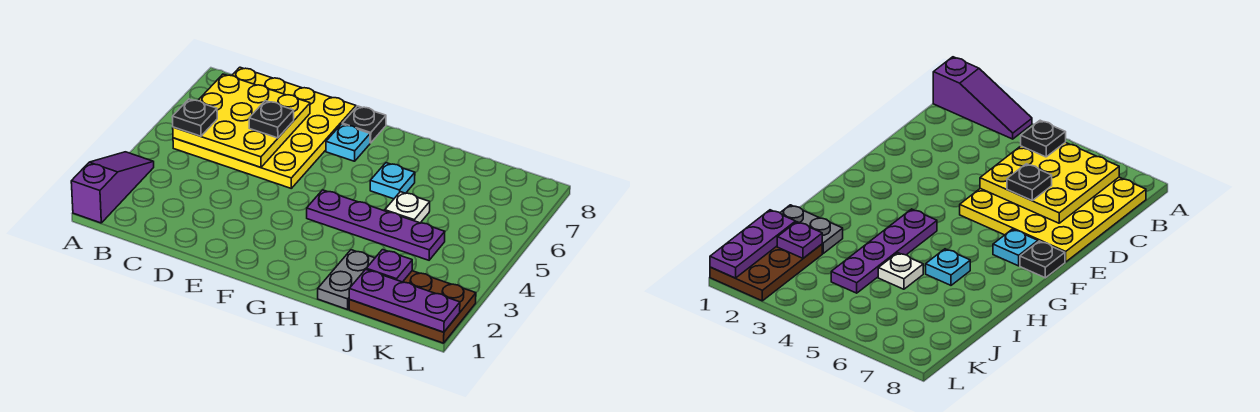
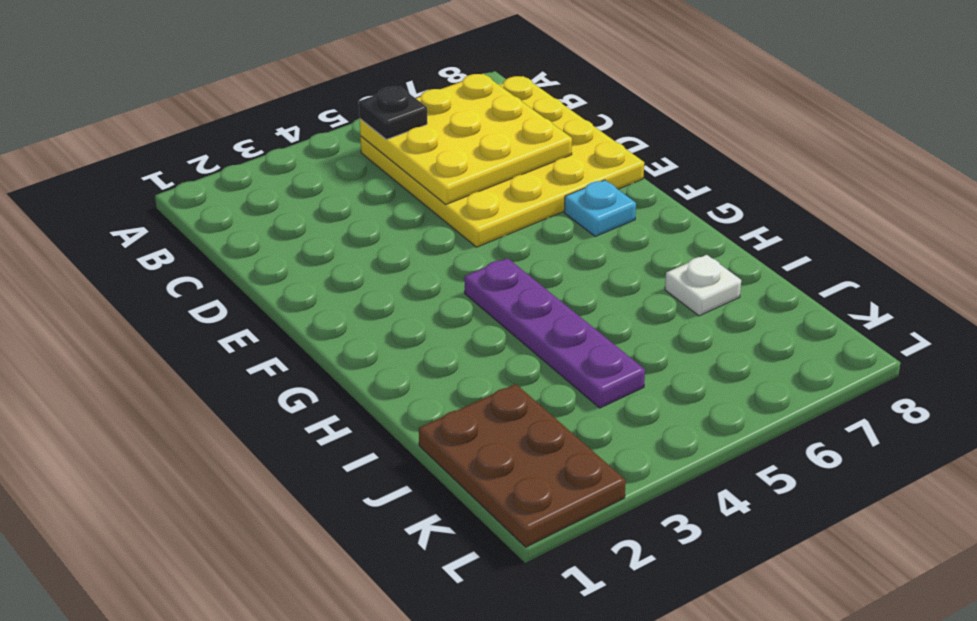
white plate I7 level 1 -> white plate I5 level 1
none -> purple slope A1:A3 level 1 top 1
none -> black plate F8 level 1
none -> cyan plate H6 level 1

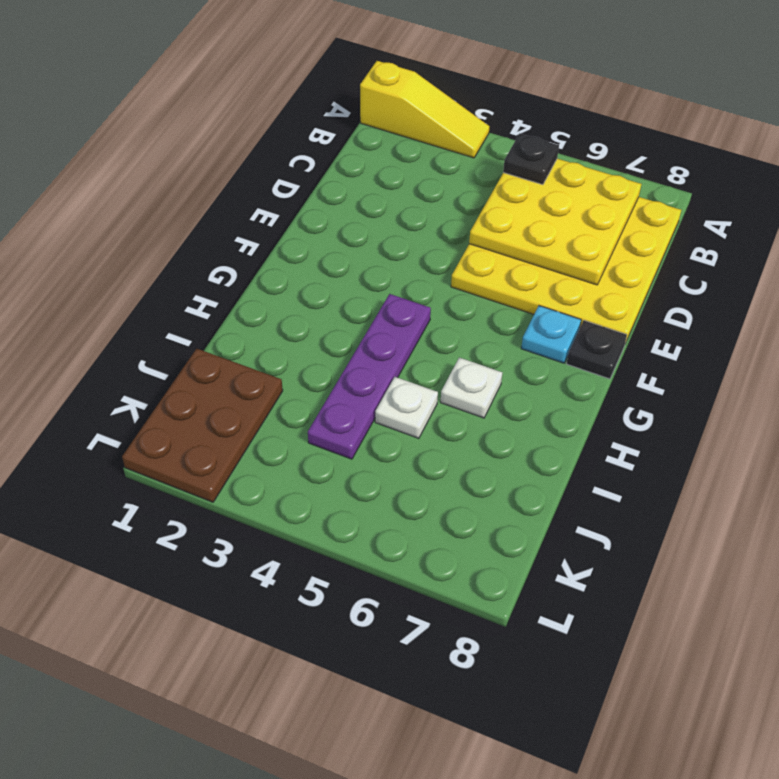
yellow slope A1:A3 level 1 top 1 -> purple slope A1:A3 level 1 top 1
white plate H6 level 1 -> cyan plate H6 level 1
none -> grey plate I1:I2 level 1
none -> purple plate J1:L1 level 2
none -> purple plate J2 level 2

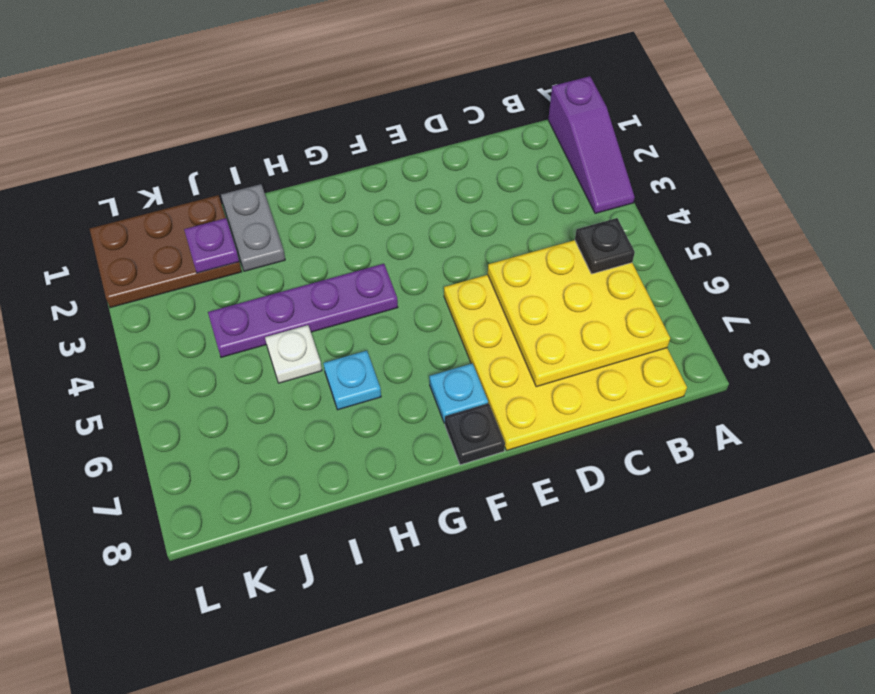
none -> purple plate J1:L1 level 2
none -> black plate D6 level 3

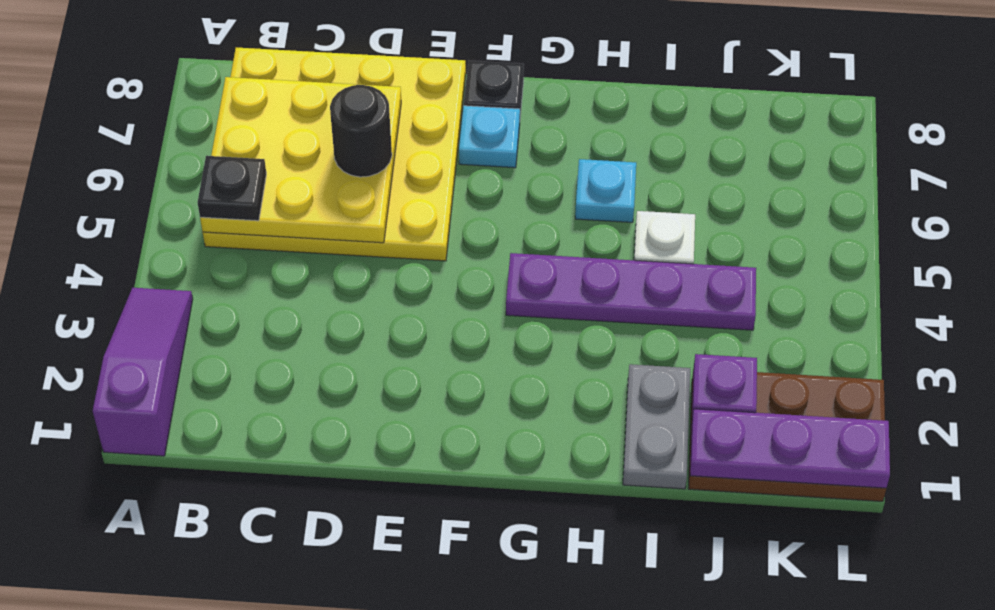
black round brick D6 level 3 -> black plate D6 level 3

